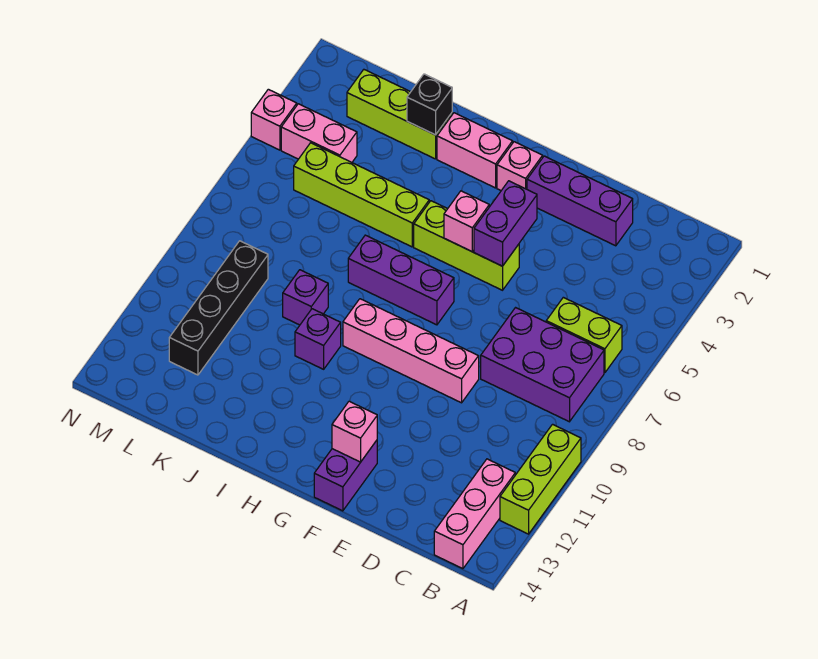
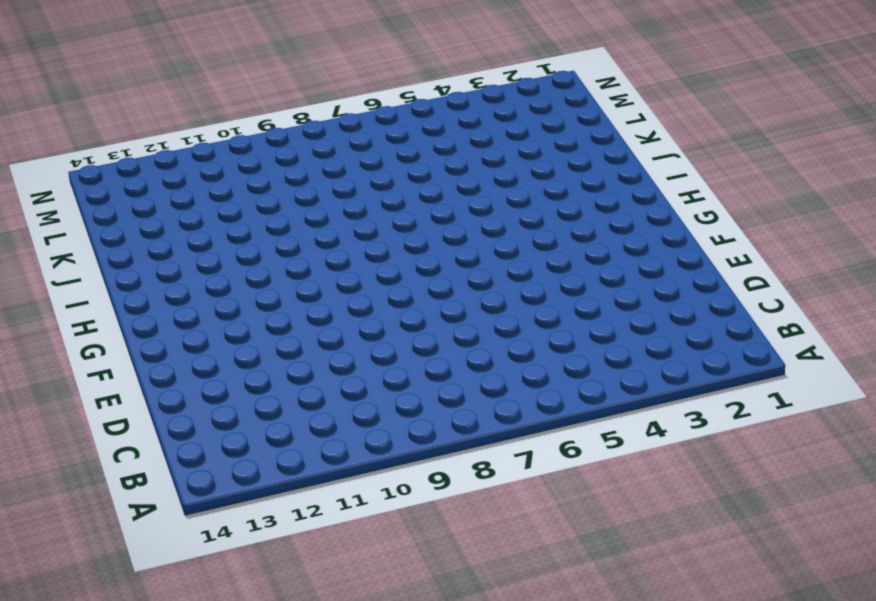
none -> lime brick A10:A12 level 1
none -> lime brick B6:C6 level 1
none -> purple brick B7:D8 level 1

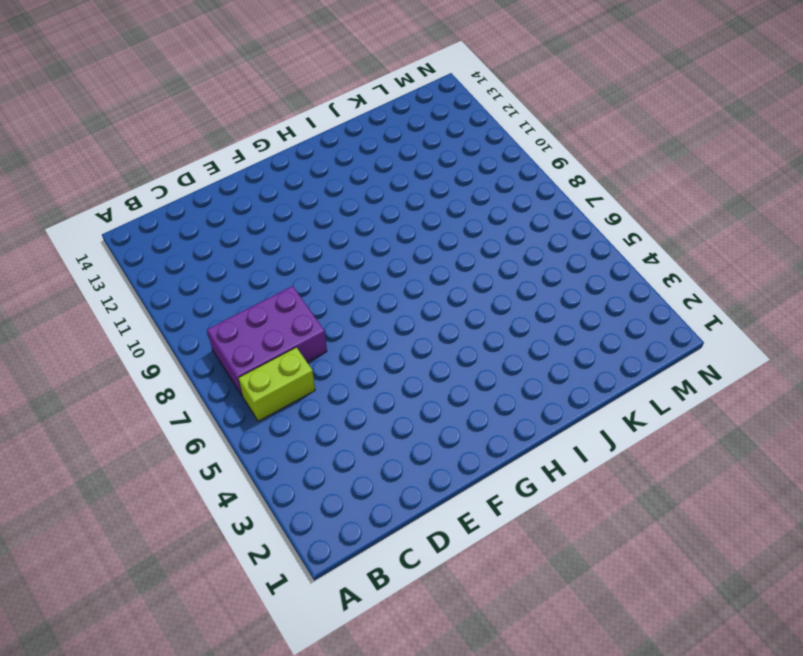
none -> lime brick A10:A12 level 1
none -> pink brick B12:B14 level 1
none -> purple brick D2:F2 level 1

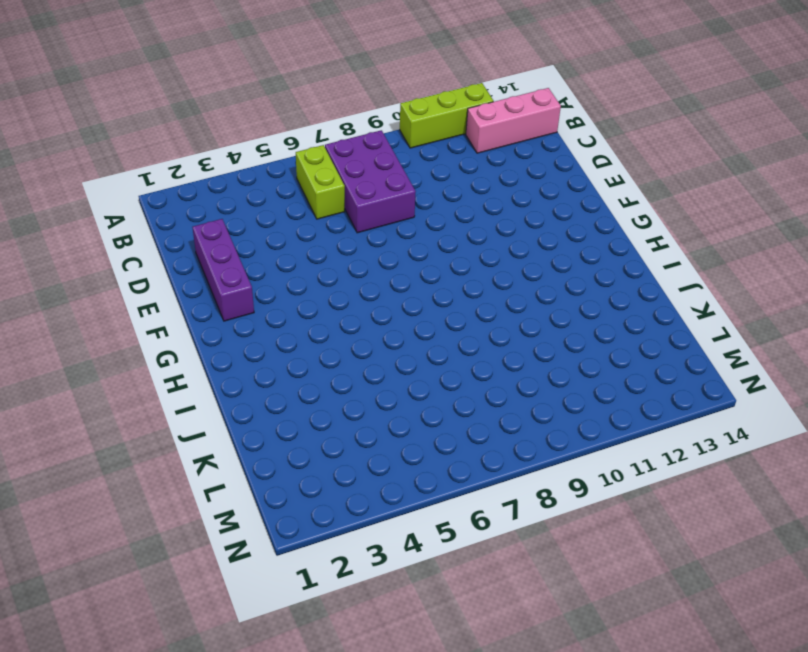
none -> pink brick E9:H9 level 1
none -> lime brick F5:H5 level 1
none -> purple brick F13:F14 level 1

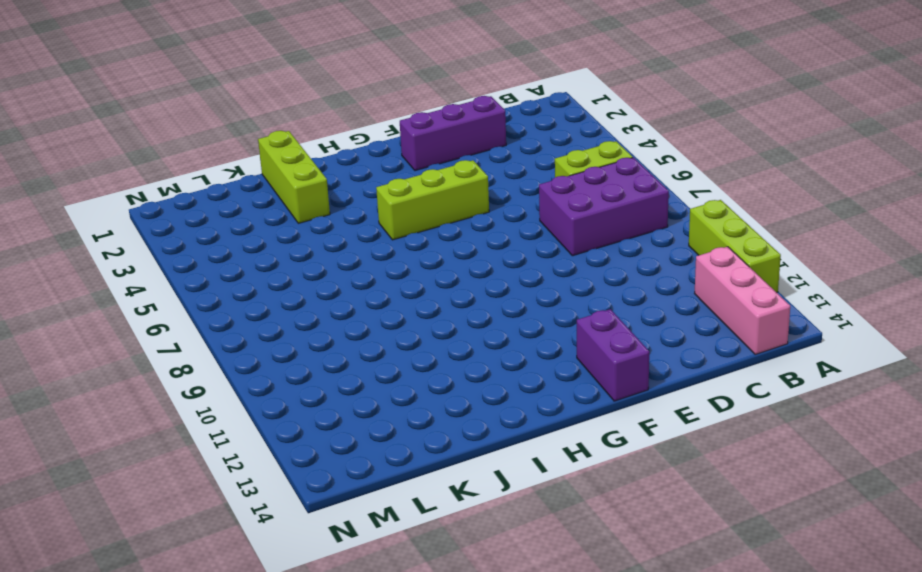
lime brick J1:J3 level 1 -> lime brick J2:L2 level 1
none -> pink brick E9:H9 level 1
none -> pink brick G2 level 1
none -> purple brick G7:I7 level 1

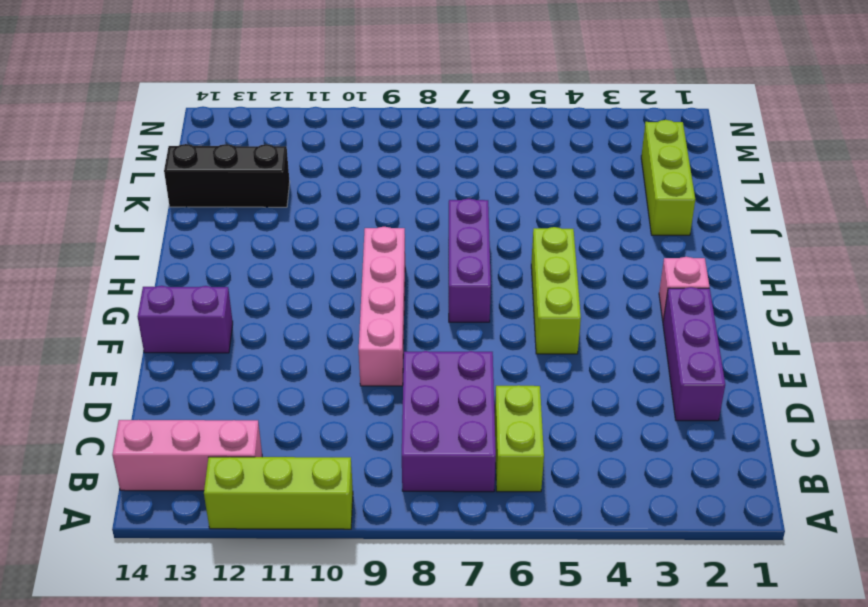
black brick K12:K14 level 1 -> none
none -> pink brick H2:I2 level 1
none -> lime brick I5:L5 level 1
none -> purple brick I10 level 1

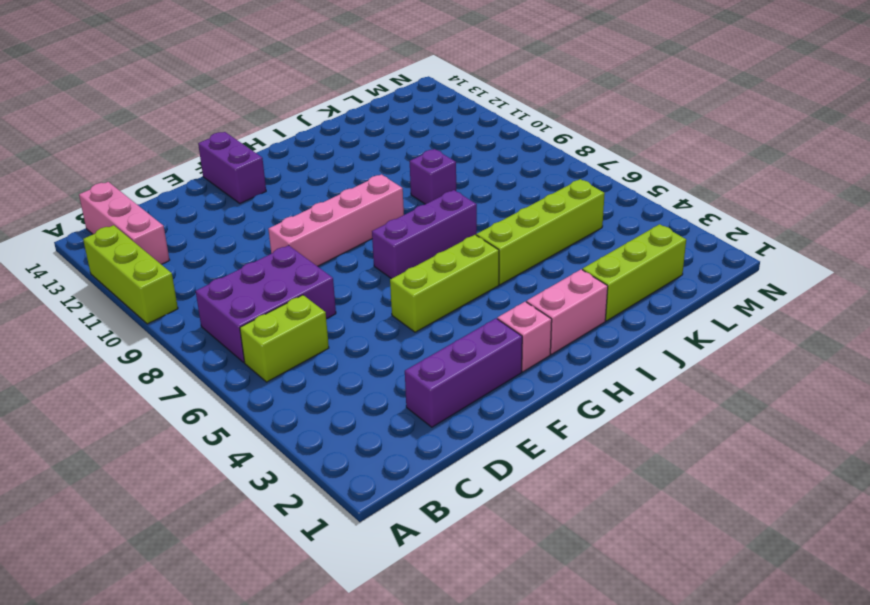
none -> purple brick I10 level 1
none -> pink brick L4:M4 level 1
none -> black brick L9:L12 level 1

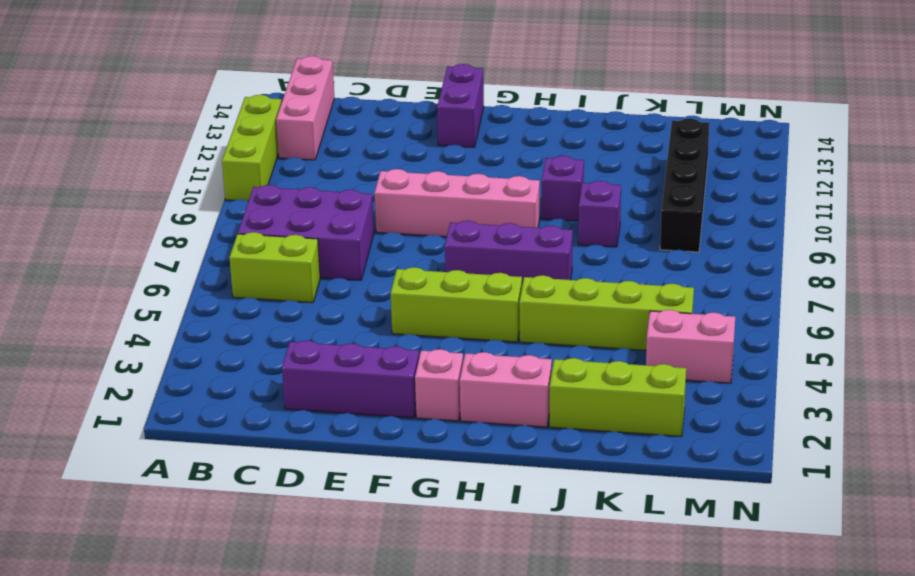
none -> pink brick N4 level 1
none -> purple brick F4:F5 level 2
none -> pink brick F13 level 2

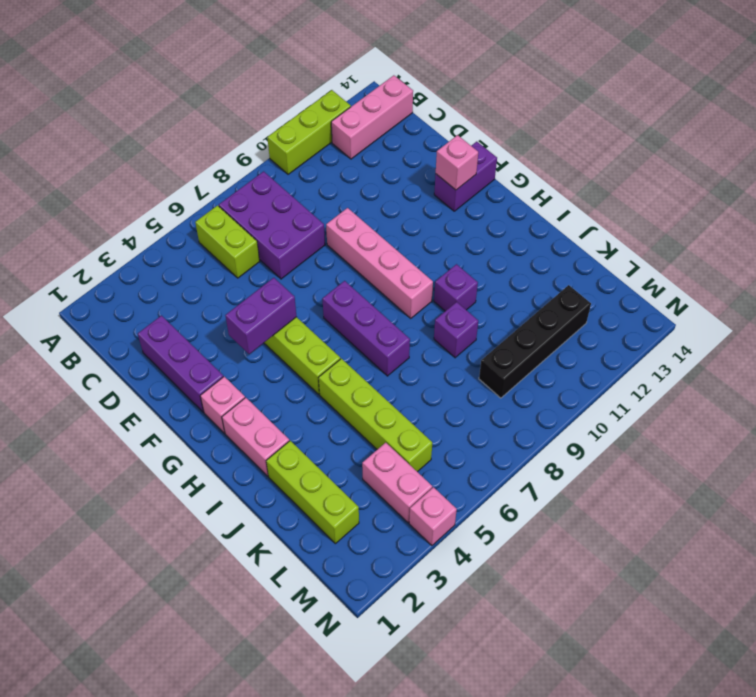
none -> pink brick G5 level 2
none -> black brick J2 level 2

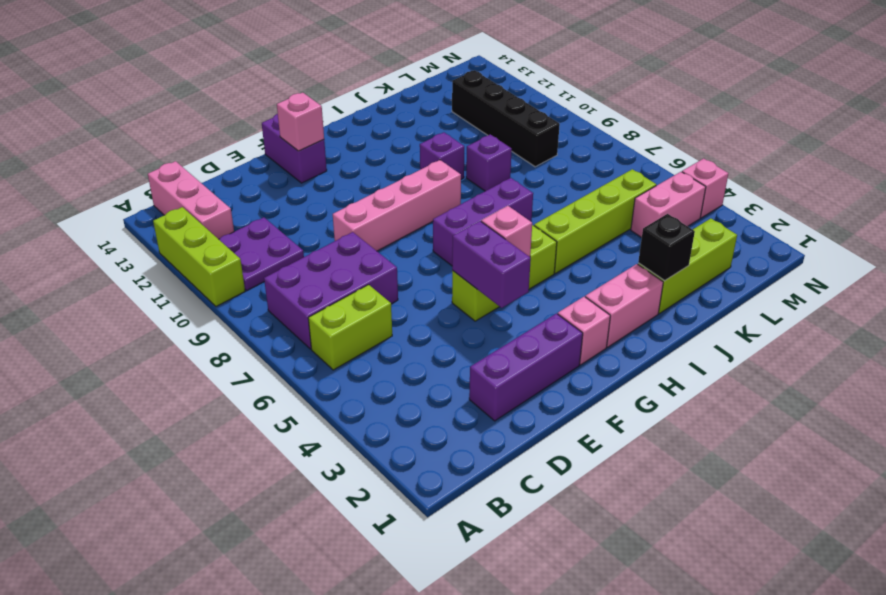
purple plate B10:C11 level 1 -> none

